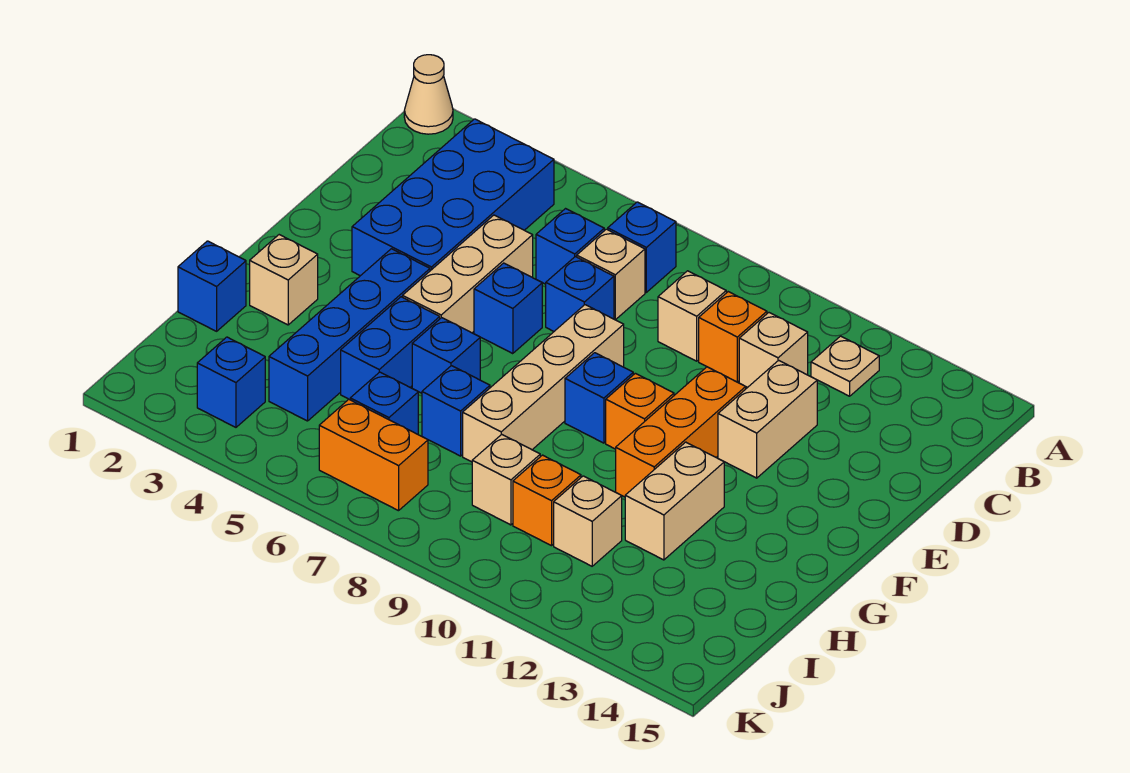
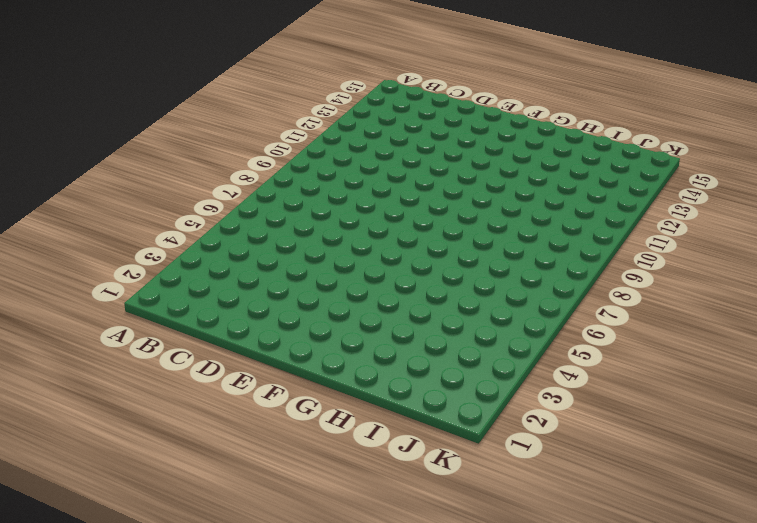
none -> tan cone A1 level 1
none -> blue brick B3:E4 level 1
none -> blue brick B7 level 1
none -> tan plate B12 level 1

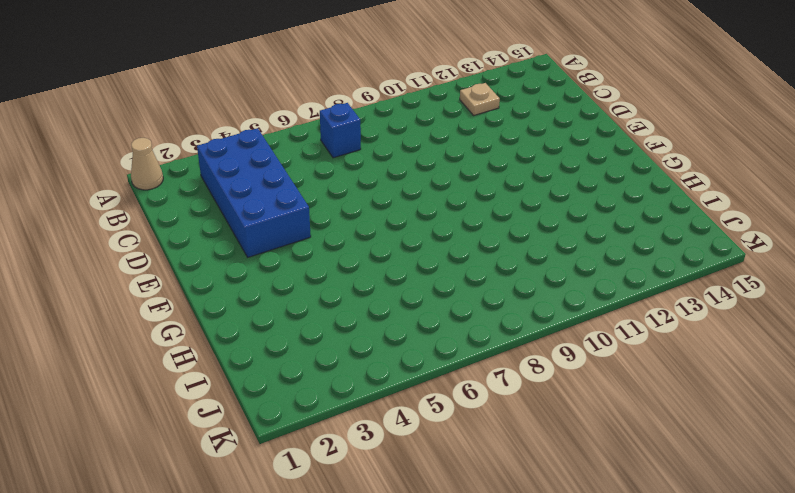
none -> blue brick C6 level 1
none -> tan brick C7 level 1
none -> tan brick C9 level 1
none -> orange brick C10 level 1

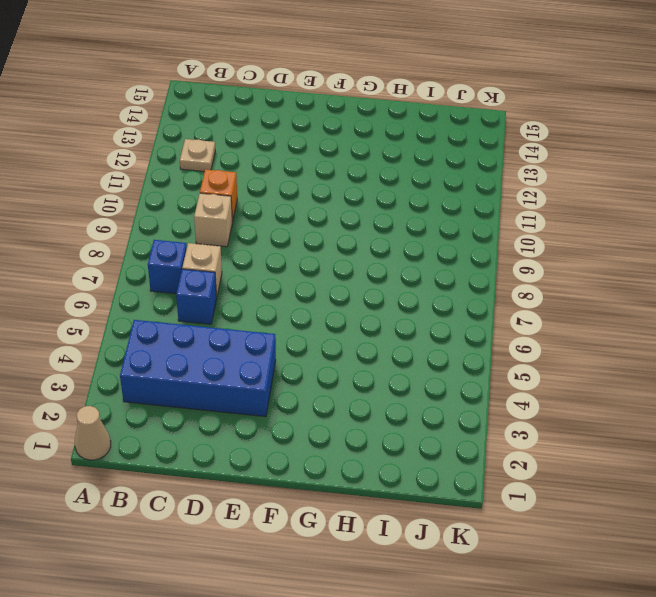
none -> tan brick C11 level 1
none -> tan brick D5:F5 level 1
none -> blue brick D7 level 1
none -> tan brick D12:E12 level 1

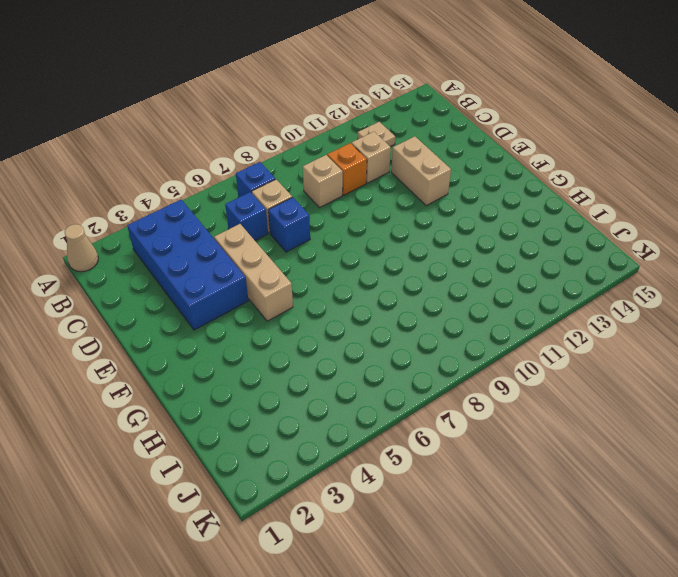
none -> blue brick E6 level 1
none -> tan brick E8:H8 level 1
none -> orange brick E11:G11 level 1
none -> blue brick F4:I4 level 1

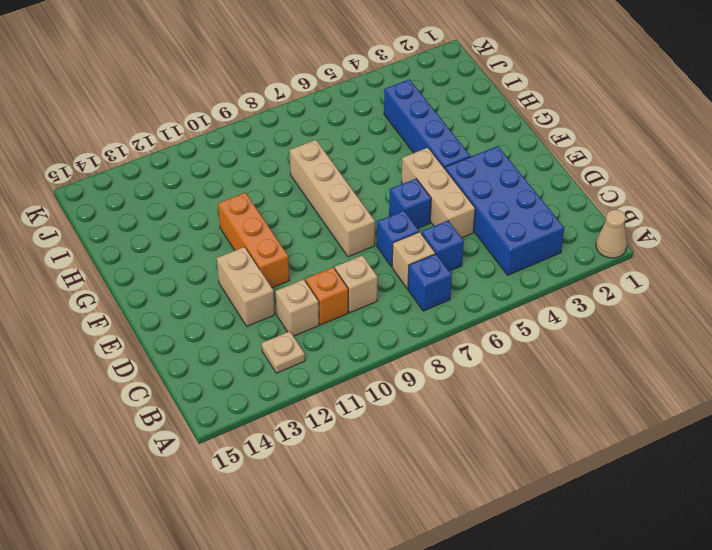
none -> blue brick F9 level 1
none -> orange brick F10 level 1
none -> tan brick G2 level 1
none -> blue brick G5:H5 level 1

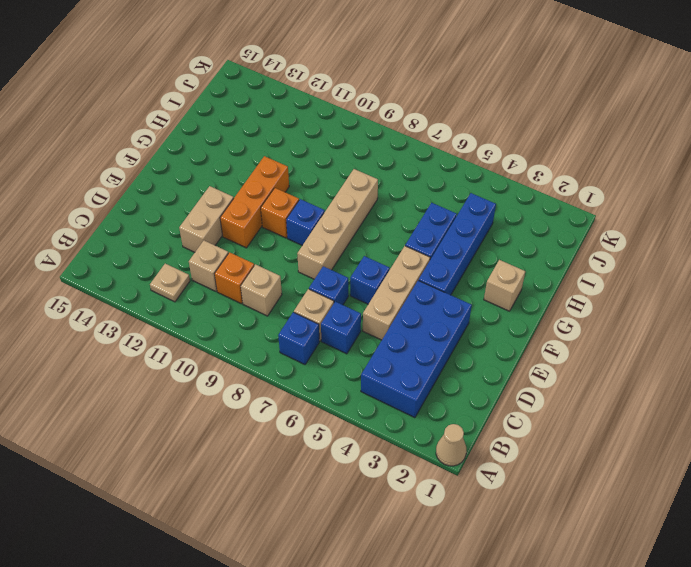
none -> blue brick G6 level 1
none -> tan brick G12:H12 level 1
none -> blue brick H1 level 1
none -> blue brick H7 level 1

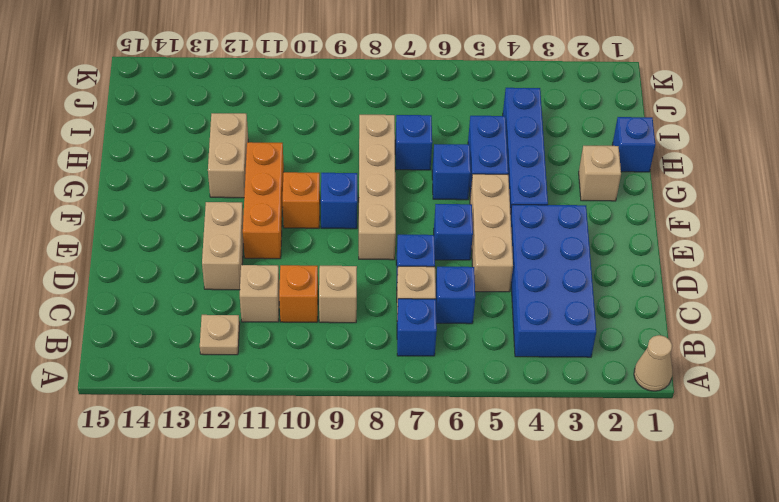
none -> blue brick I6 level 1
none -> tan brick I9 level 1
none -> orange brick I10 level 1
none -> tan brick I11 level 1

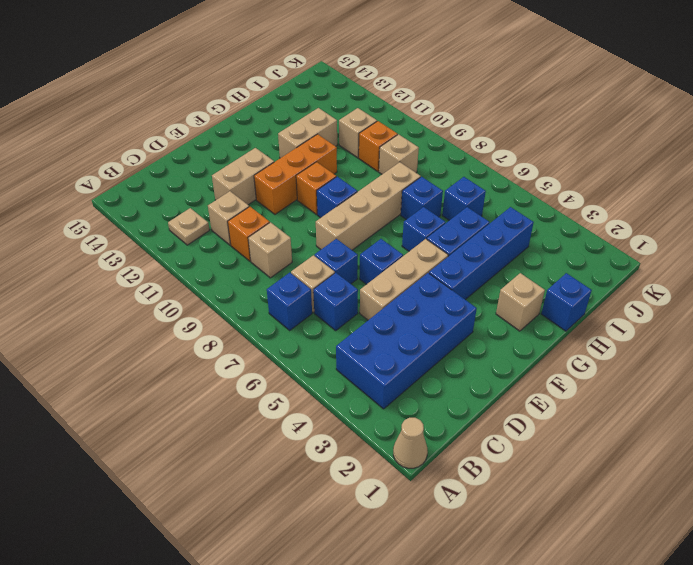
none -> blue brick J3 level 1
none -> orange brick J6:J7 level 1

